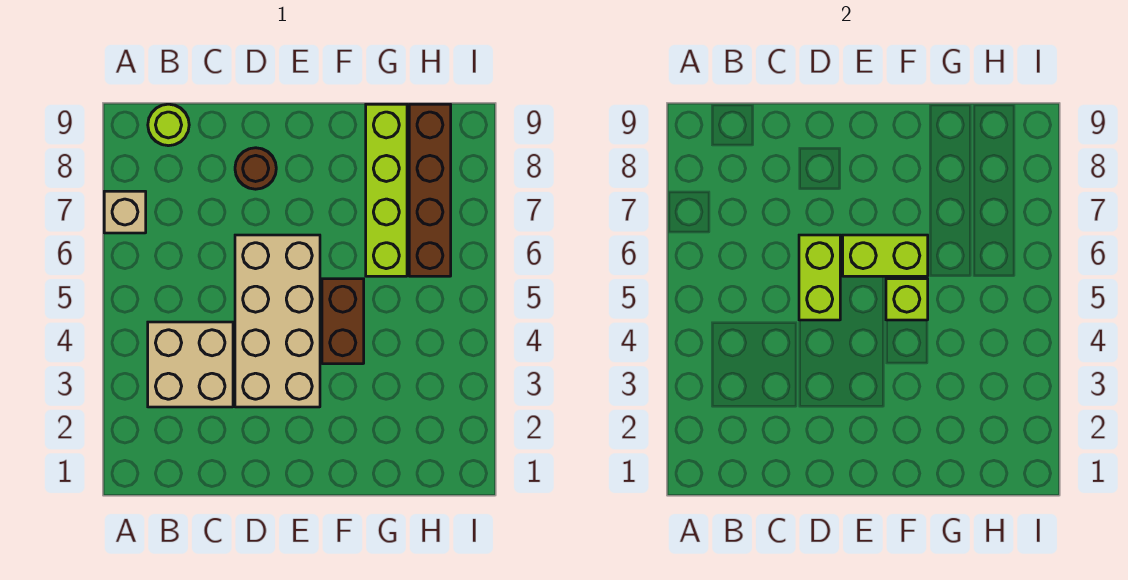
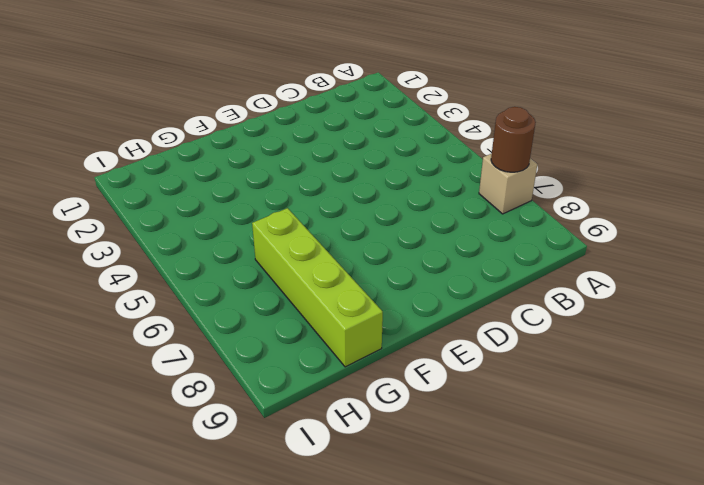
brown round brick A7 level 2 -> brown round brick D8 level 1
none -> tan brick B3:C4 level 1
none -> lime round brick B9 level 1

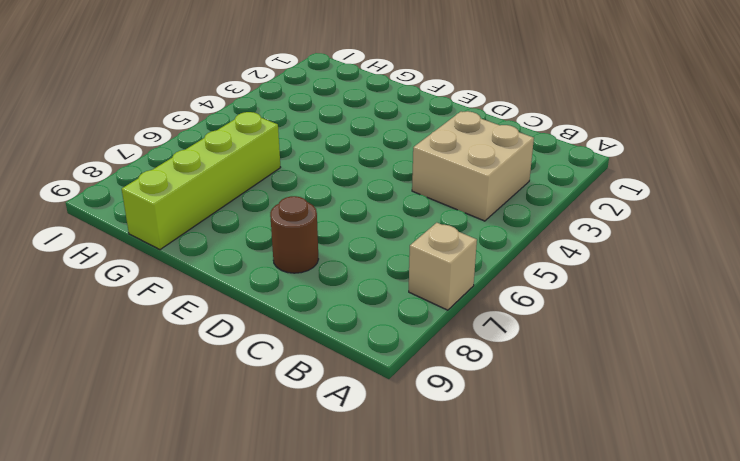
none -> lime round brick B9 level 1
none -> tan brick D3:E6 level 1

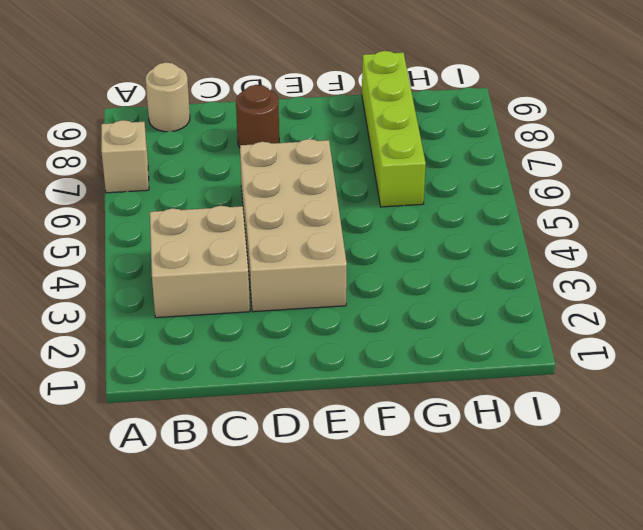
tan round brick B9 level 1 -> lime round brick B9 level 1
none -> brown brick F4:F5 level 1
none -> brown brick H6:H9 level 1

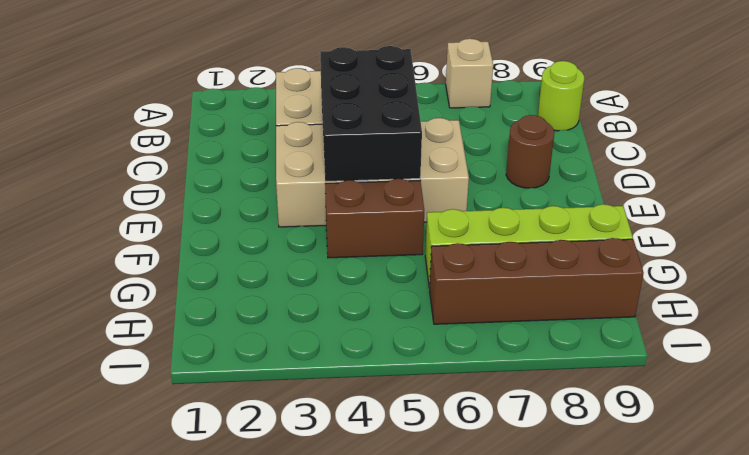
black brick C4:E5 level 2 -> lime brick D5:D6 level 2
none -> lime brick E6:F6 level 2
none -> lime brick F5 level 2

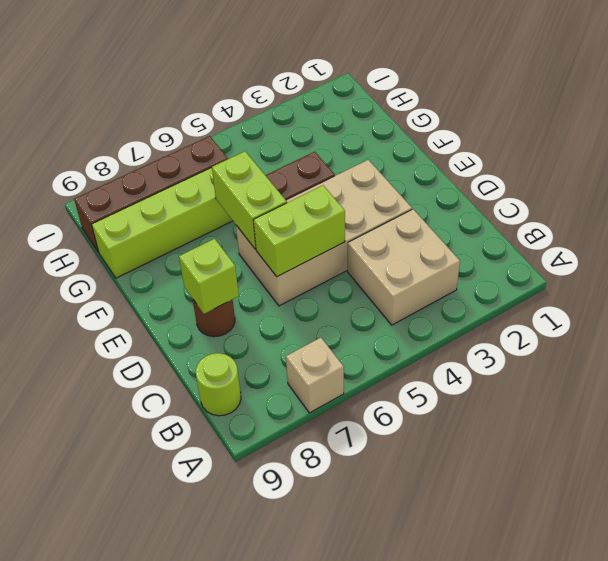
lime brick D8 level 2 -> lime brick F5 level 2

